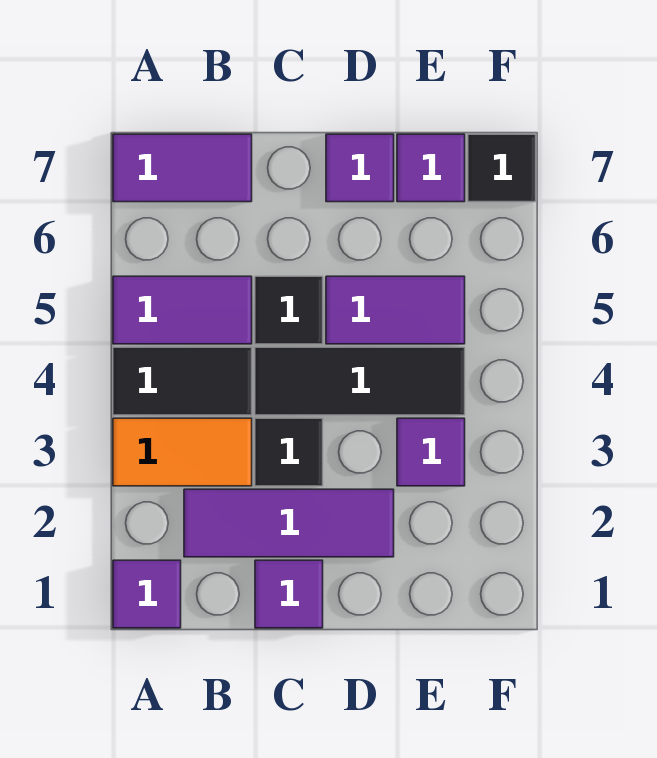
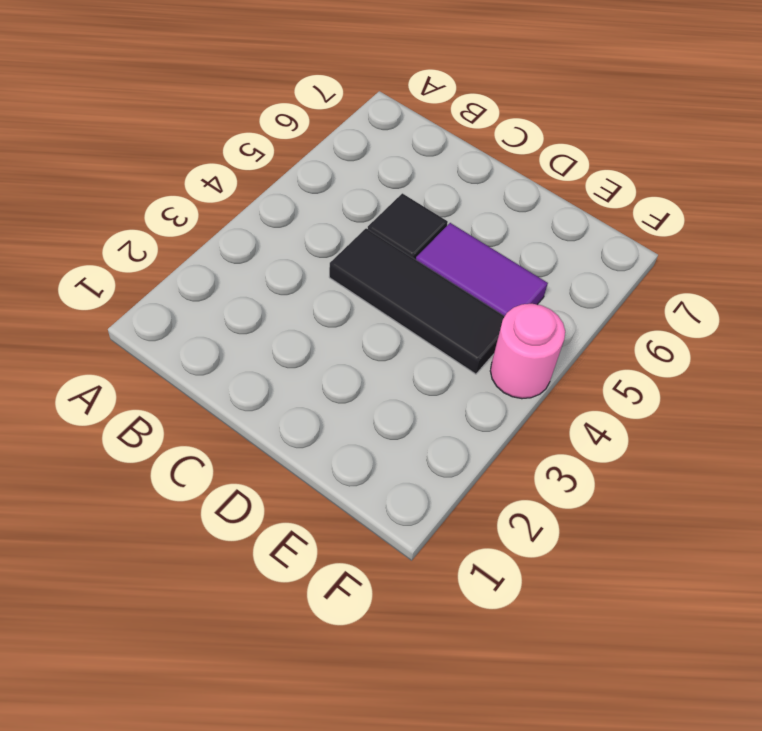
pink round brick F4 level 1 -> none
none -> purple tile A1 level 1
none -> orange tile A3:B3 level 1
none -> black tile A4:B4 level 1

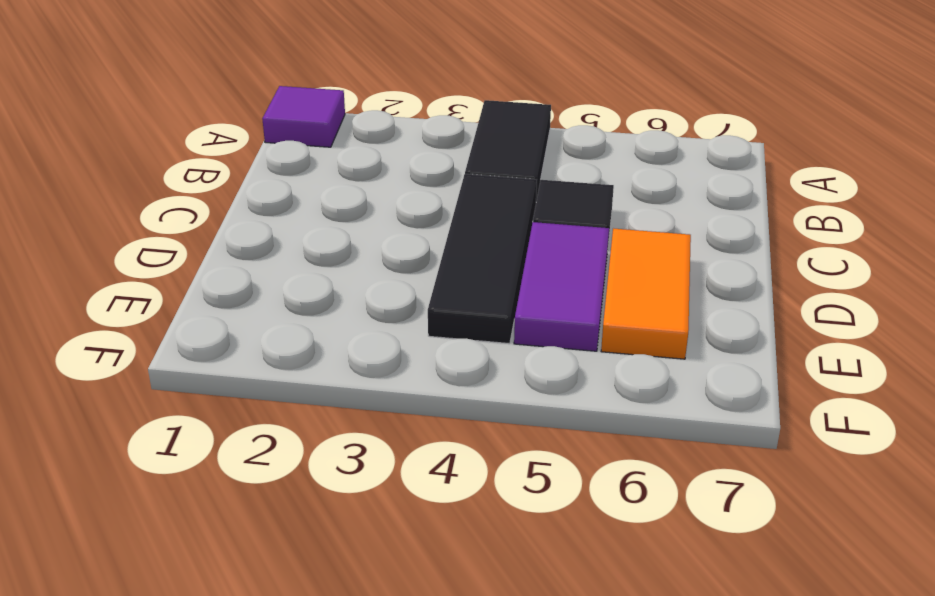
orange tile D6:E6 level 1 -> orange tile A3:B3 level 1
none -> purple tile A5:B5 level 1
none -> purple tile A7:B7 level 1
none -> purple tile B2:D2 level 1

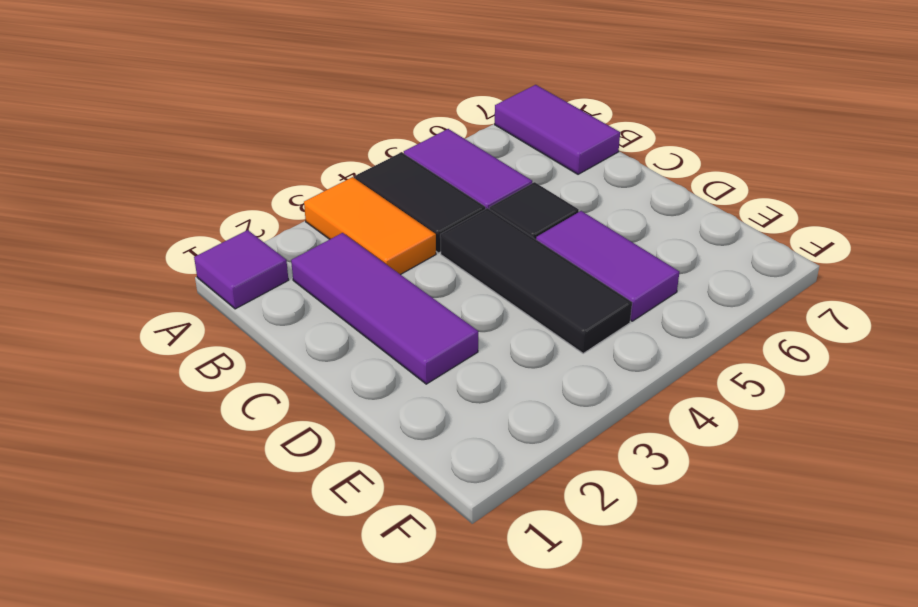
none -> purple tile C1 level 1
none -> black tile C3 level 1
none -> purple tile D7 level 1

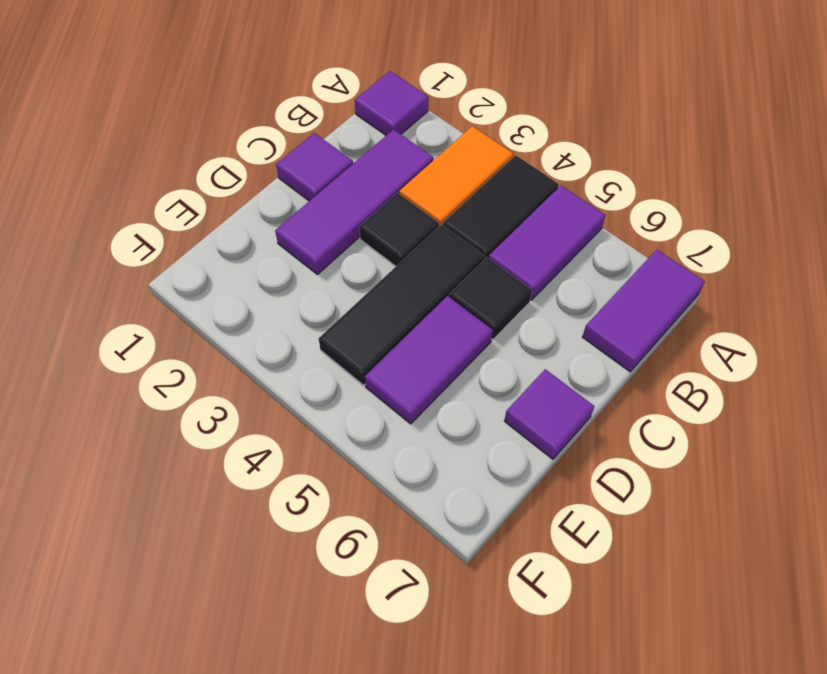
none -> purple tile E3 level 1
none -> purple tile E7 level 1
none -> black tile F7 level 1

